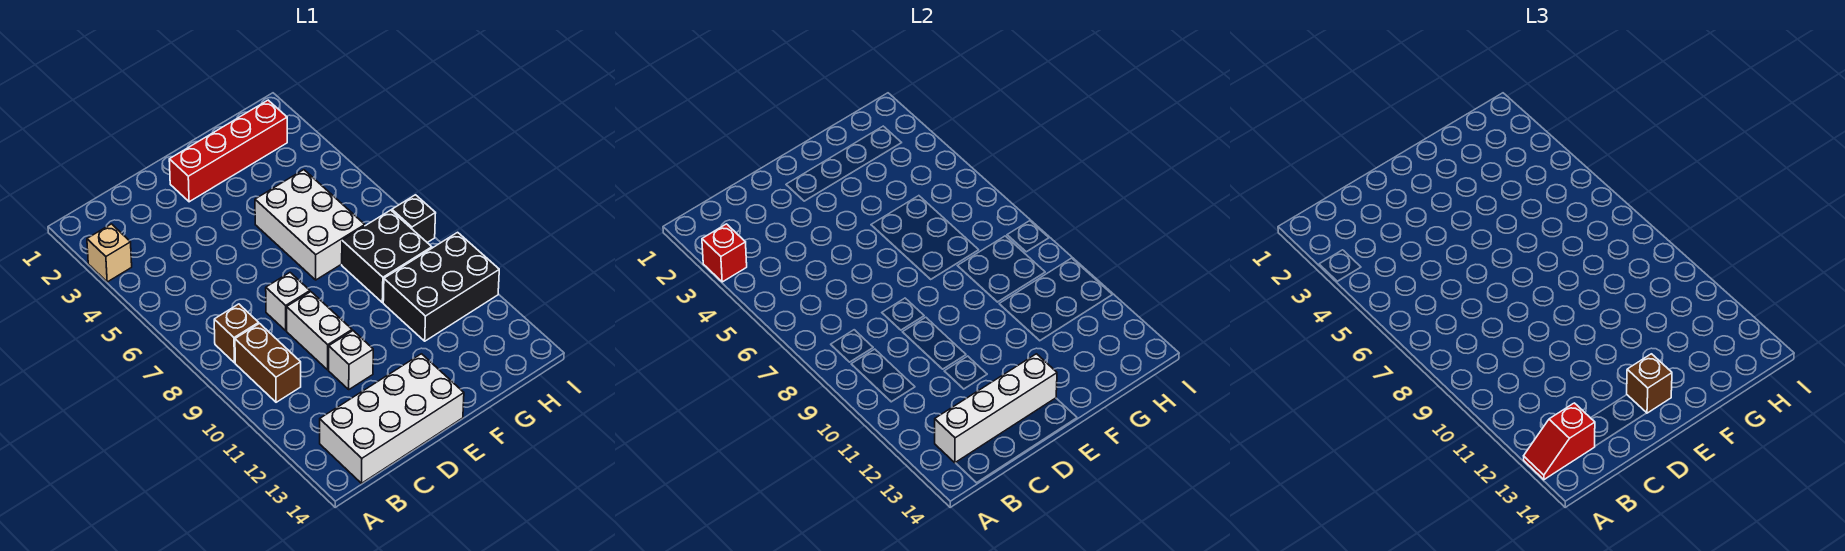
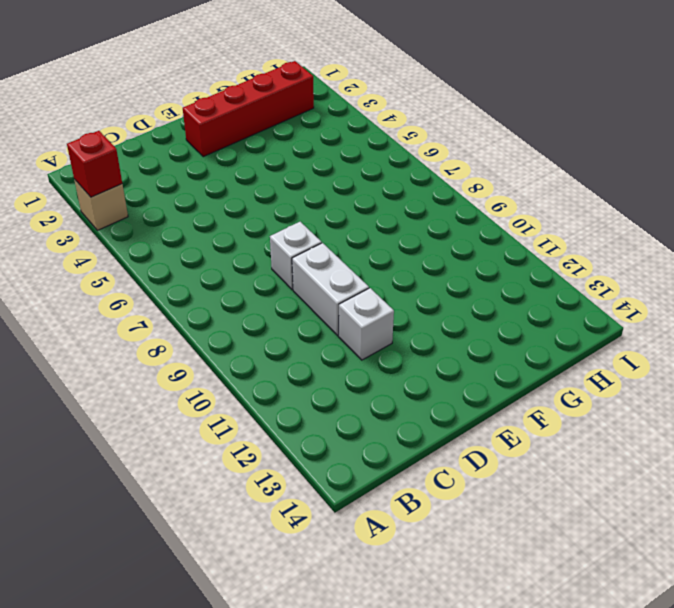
none -> brown brick B8 level 1
none -> brown brick B9:B10 level 1
none -> white brick B13:E14 level 1

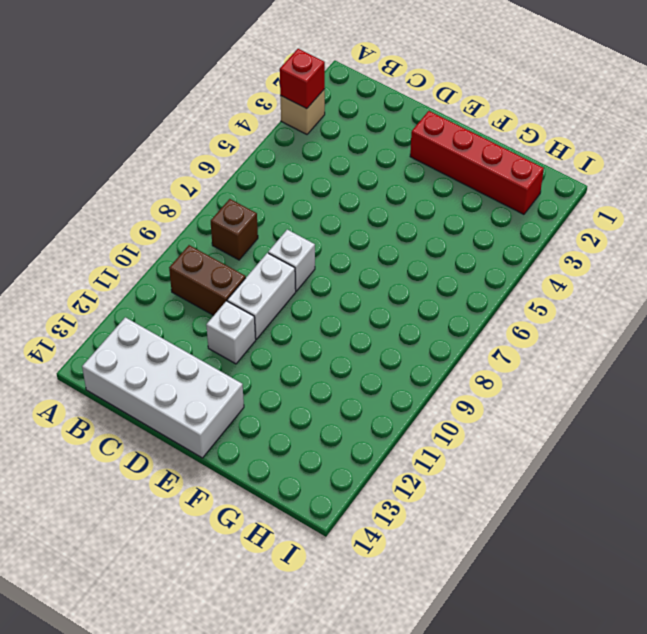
brown brick B10:C10 level 1 -> brown brick B9:B10 level 1
none -> white brick F5:G7 level 1
none -> black brick G8:H9 level 1
none -> black brick G10:I11 level 1

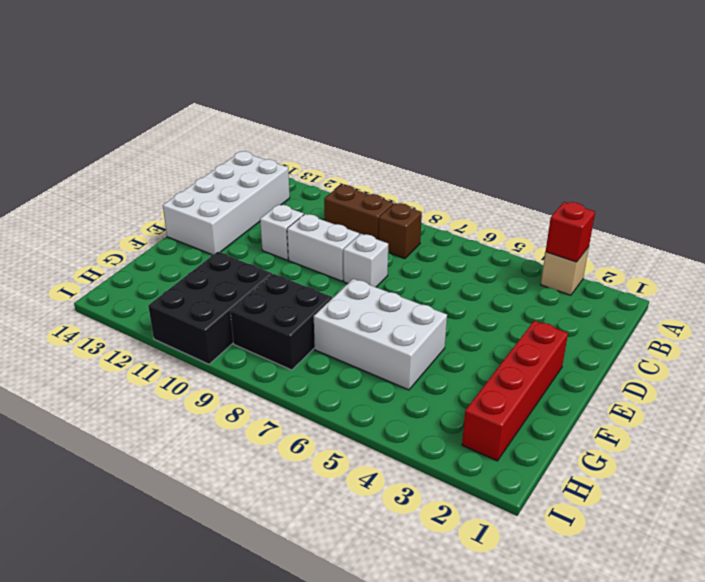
none -> black brick I8 level 1
none -> white brick B13:E13 level 2
none -> red slope A13:B13 level 3 top B

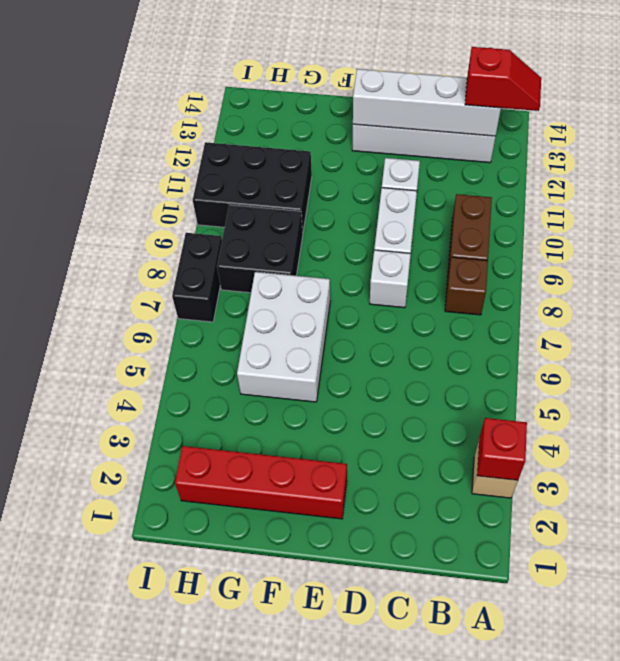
black brick I7:I8 level 1 -> black brick I8 level 1
none -> brown brick E13 level 3

